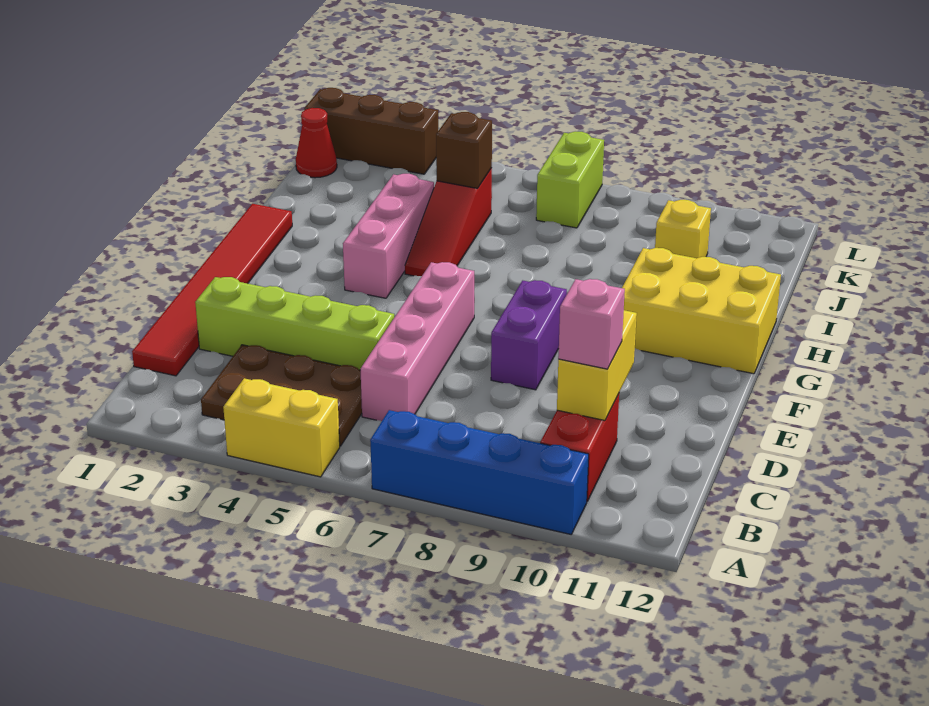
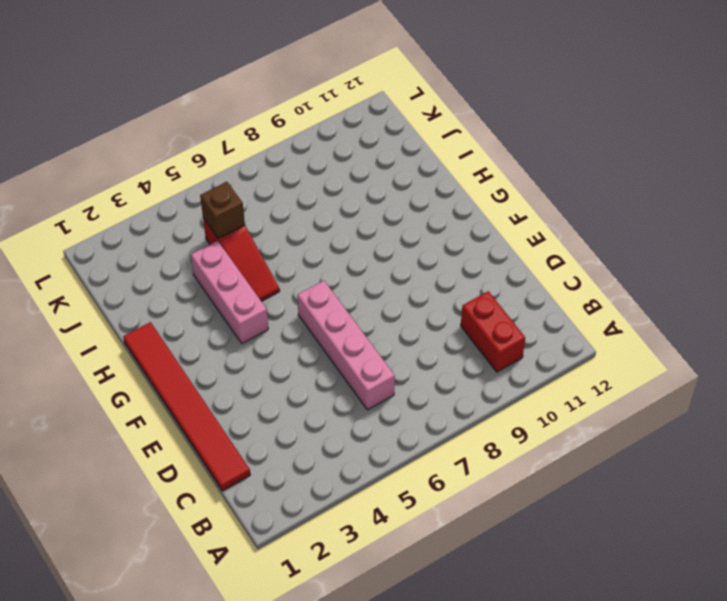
none -> yellow brick A4:A5 level 1
none -> blue brick A7:A10 level 1
none -> brown plate B3:C5 level 1

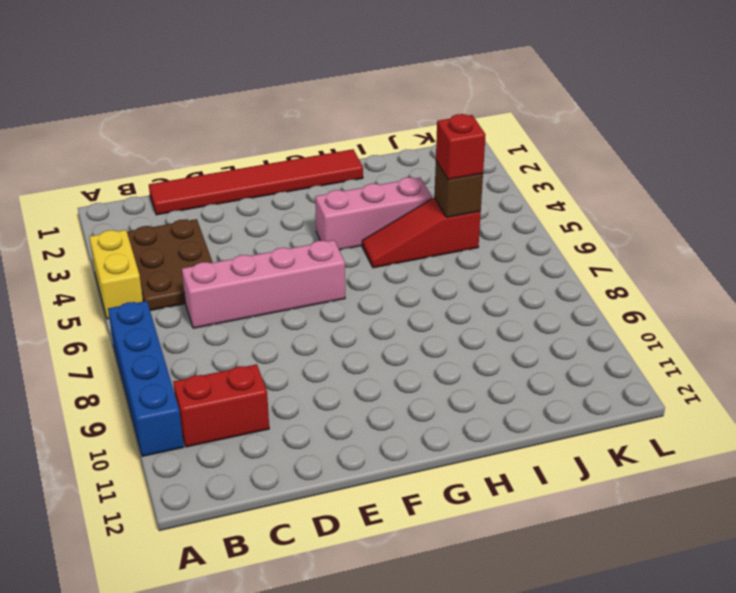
red brick J5 level 3 -> none
none -> lime brick D2:D5 level 1
none -> purple brick E8:F8 level 1
none -> yellow brick G10:H12 level 1

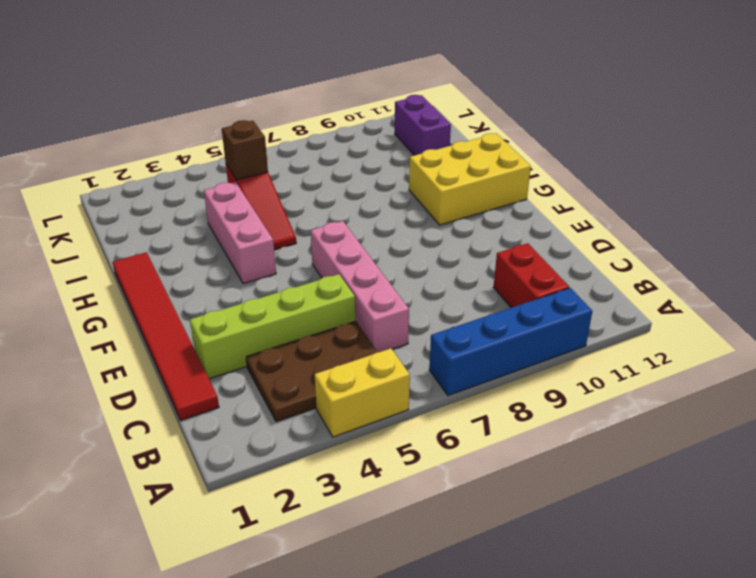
purple brick J11:K11 level 1 -> purple brick E8:F8 level 1
none -> yellow brick J10 level 1
none -> red cone K1 level 1
none -> lime brick K7:L7 level 1

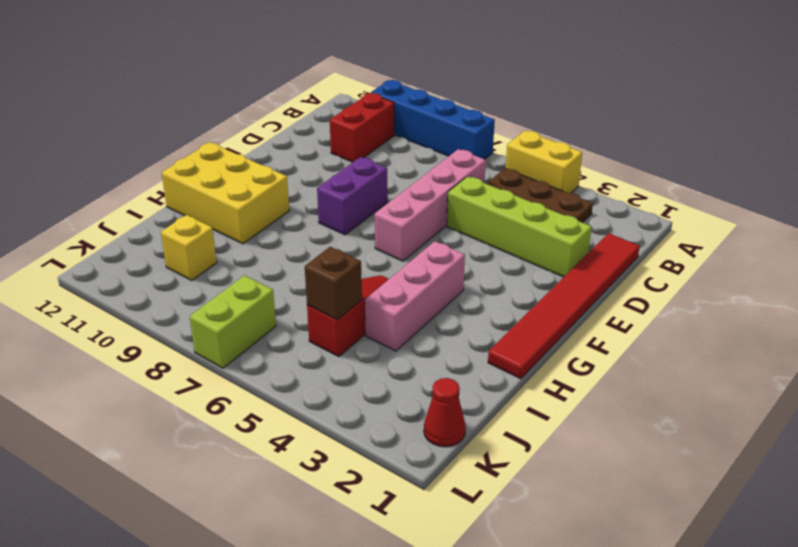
none -> brown brick L1:L3 level 1
none -> yellow brick C10:D10 level 2
none -> pink brick C10 level 3

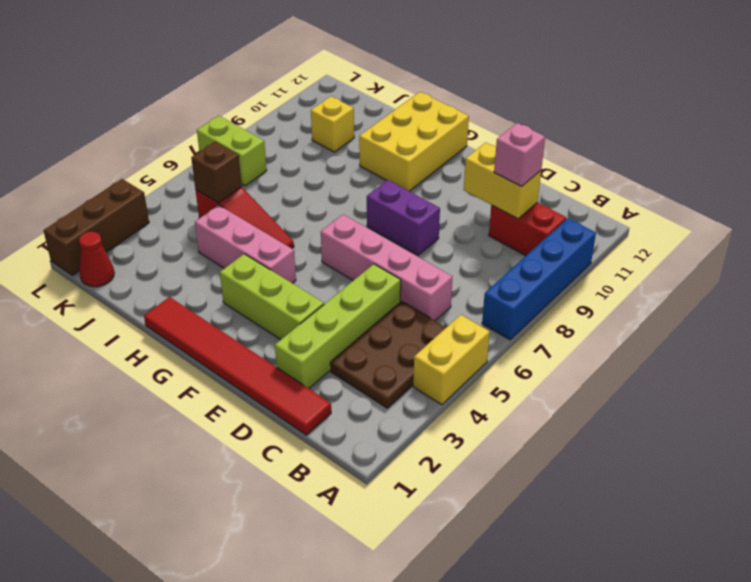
lime brick E3:G3 level 1 -> none

